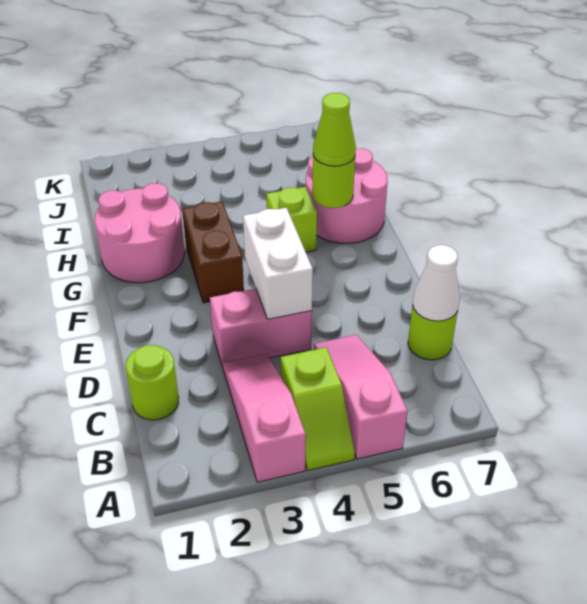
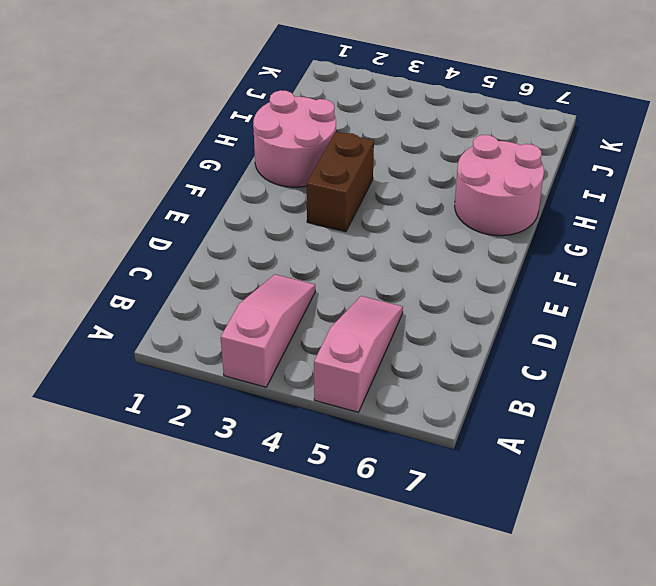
none -> lime slope A4:B4 level 1 top B
none -> lime round brick C1 level 1
none -> lime round brick C7 level 1

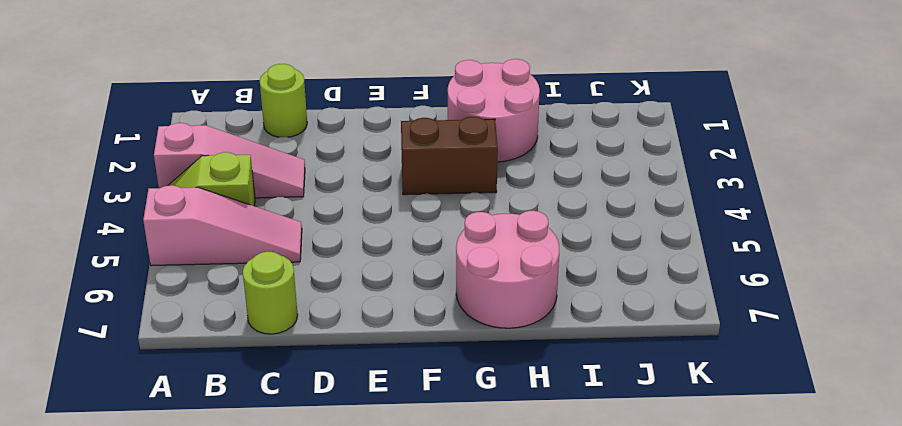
none -> pink brick D3:D4 level 1
none -> lime brick G5 level 1
none -> white cone C7 level 2

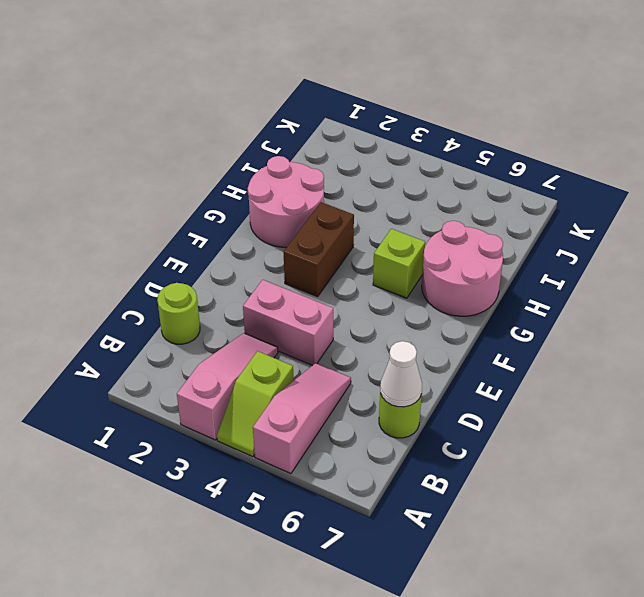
none -> white brick D4:E4 level 2
none -> lime round brick G6 level 2
none -> lime cone G6 level 3

